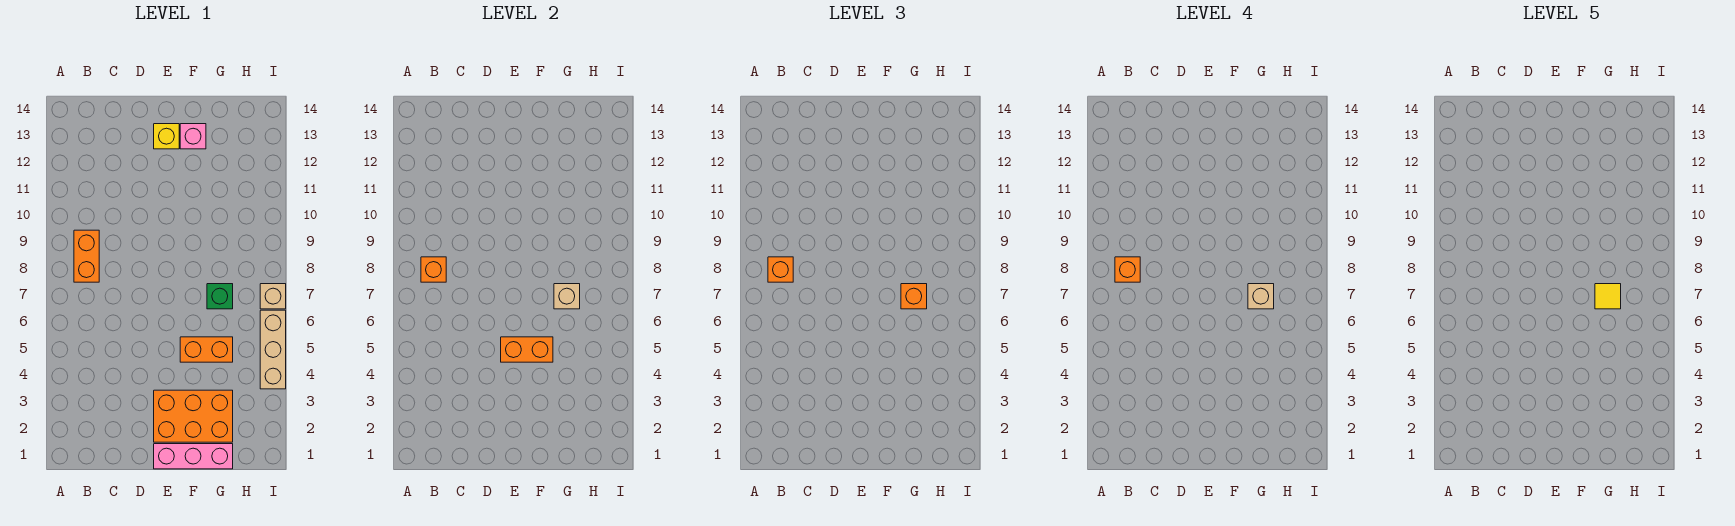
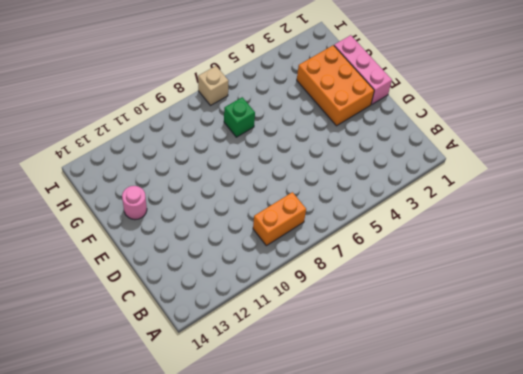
pink round brick F13 level 1 -> pink brick F13 level 1
none -> yellow brick E13 level 1
none -> orange brick F5:G5 level 1
none -> tan brick I4:I6 level 1

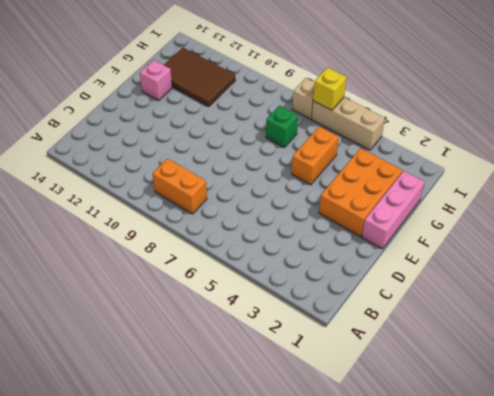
brown tile G11:H13 level 1 -> none
yellow brick I6 level 2 -> yellow brick E13 level 1
none -> orange brick B8 level 2
none -> orange brick E5:F5 level 2
none -> tan brick G7 level 2

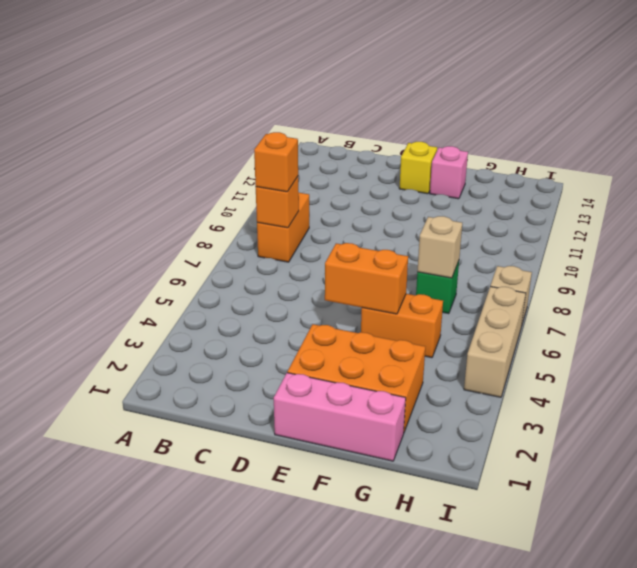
none -> orange brick G7 level 3
none -> orange brick B8 level 4
none -> tan brick G7 level 4

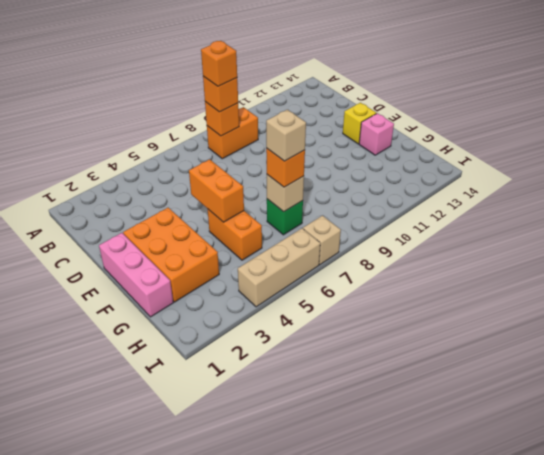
none -> yellow tile G7 level 5

